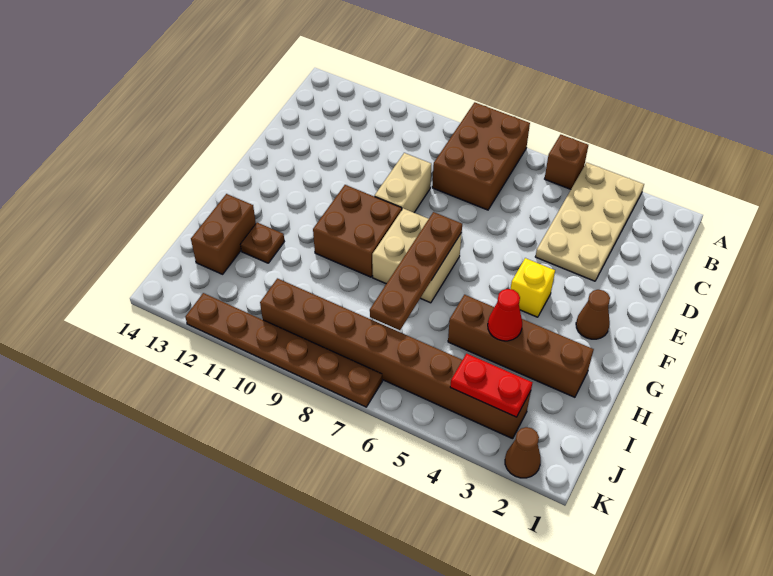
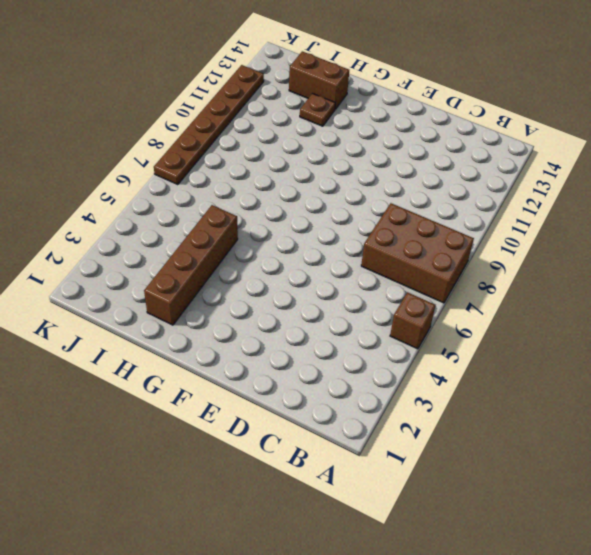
none -> tan plate A3:D4 level 1
none -> tan brick D9:E9 level 1
none -> brown cone F2 level 1

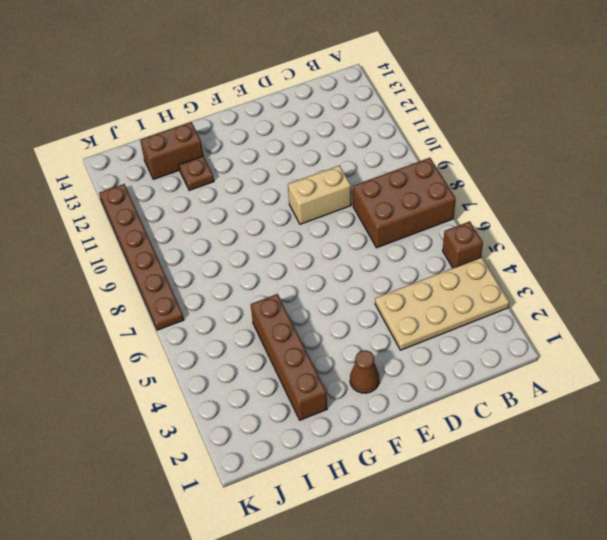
none -> yellow brick F4 level 1
none -> tan brick F7:G8 level 1
none -> brown brick F9:G10 level 1

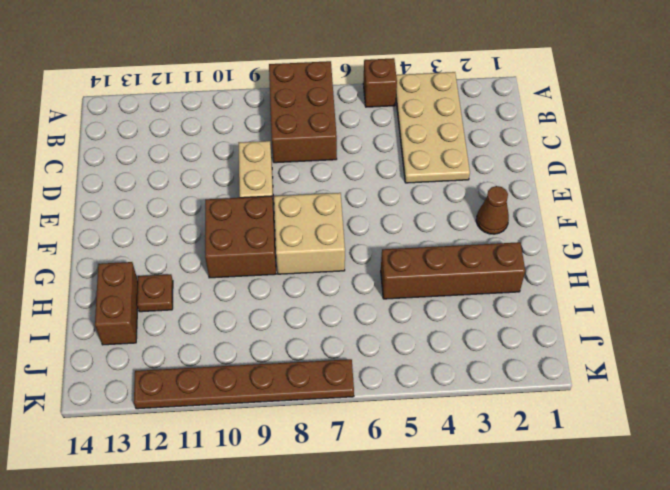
none -> yellow brick F4 level 1
none -> brown brick J3:J10 level 1
none -> brown cone K2 level 1

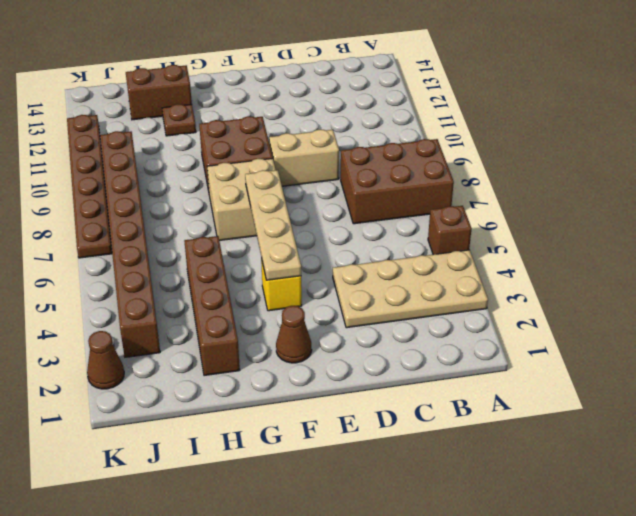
tan plate F4:F7 level 2 -> brown plate F7:I7 level 2
none -> red cone H4 level 2
none -> red plate J3:J4 level 2

